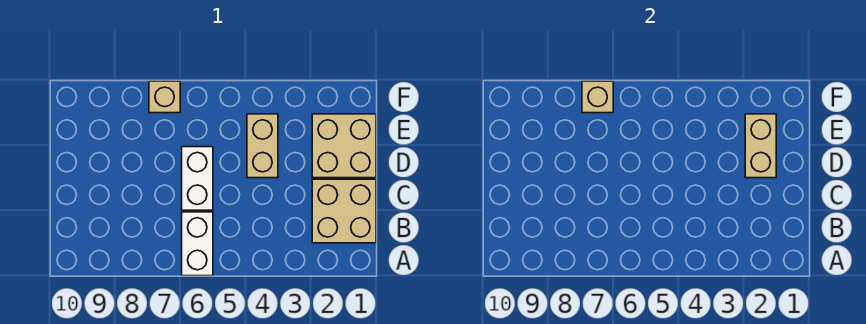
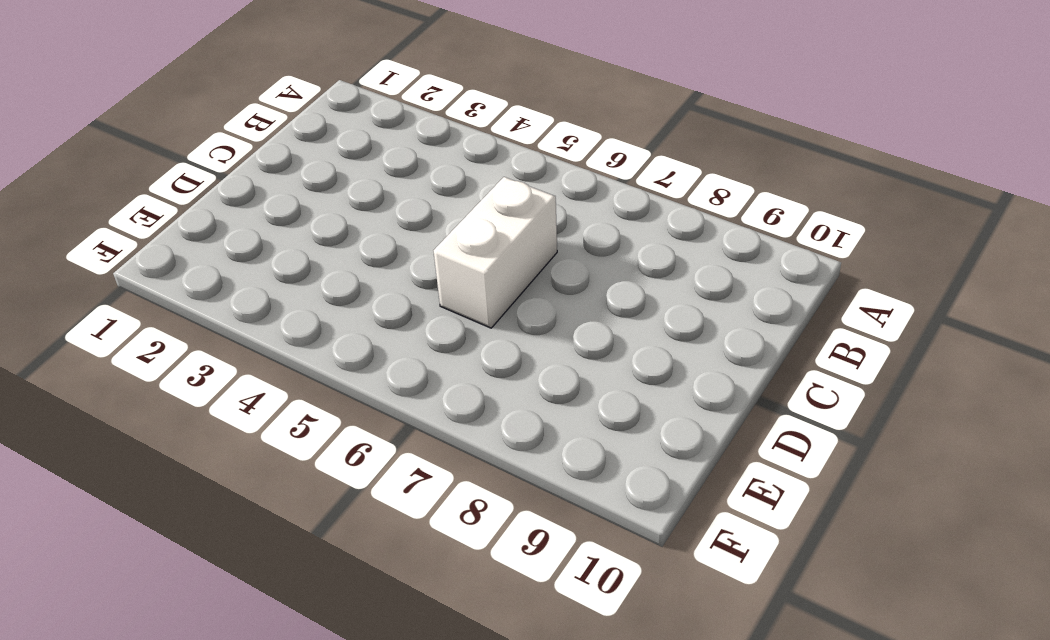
none -> white brick A6:B6 level 1
none -> tan brick B1:C2 level 1

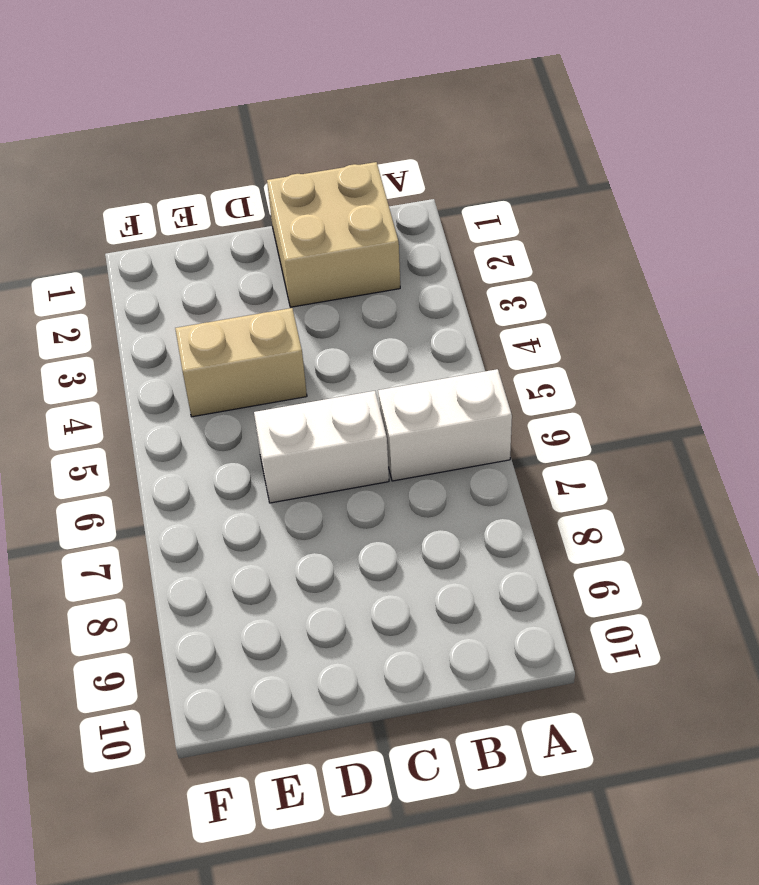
none -> tan brick D1:E2 level 1
none -> tan brick F7 level 1

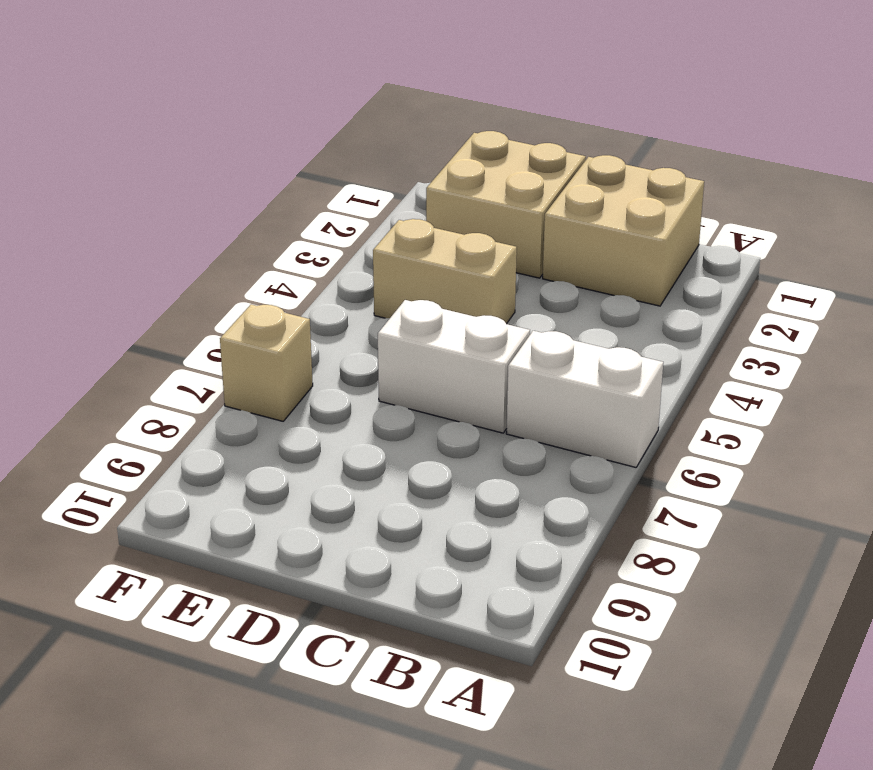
none -> tan brick D2:E2 level 2
none -> tan brick F7 level 2

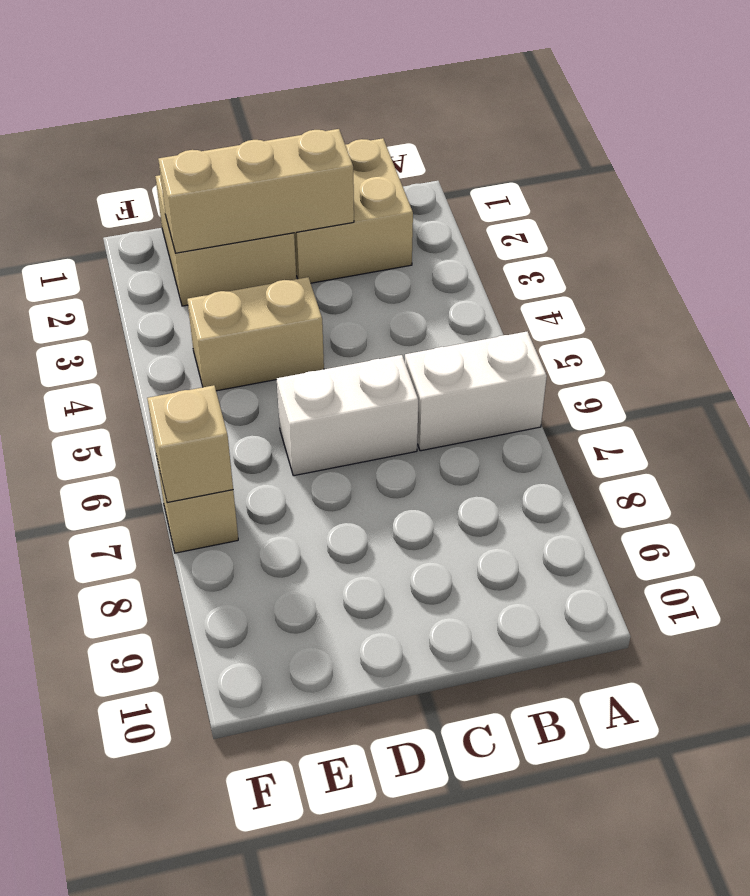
tan brick C2:E2 level 2 -> tan brick D2:E2 level 2

